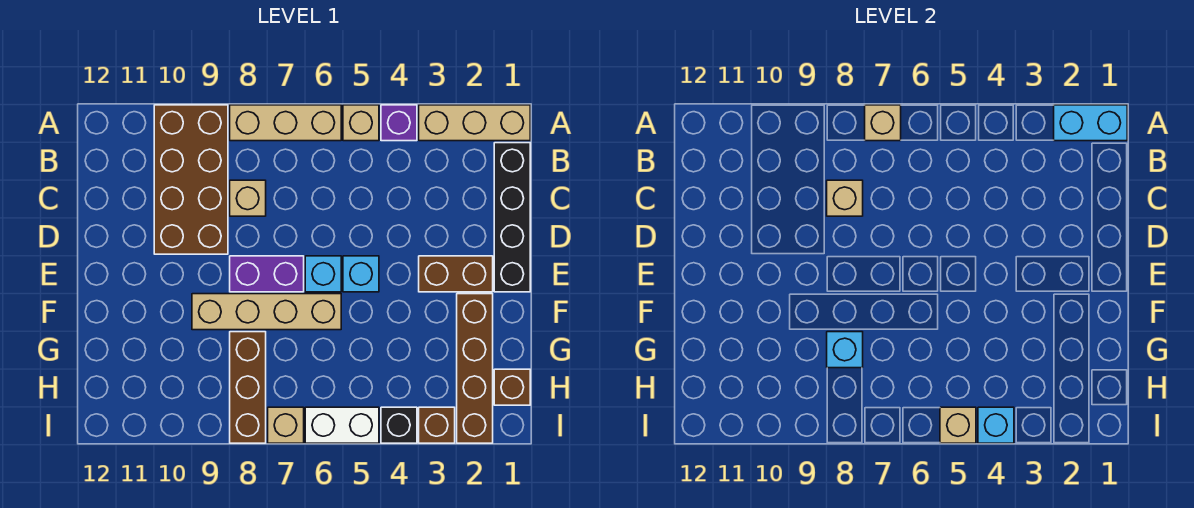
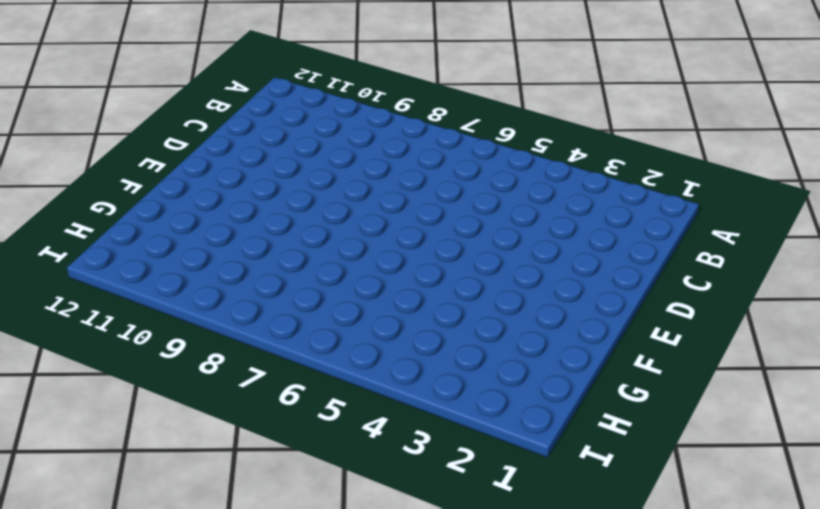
none -> tan brick A1:A3 level 1
none -> purple brick A4 level 1
none -> tan brick A5 level 1

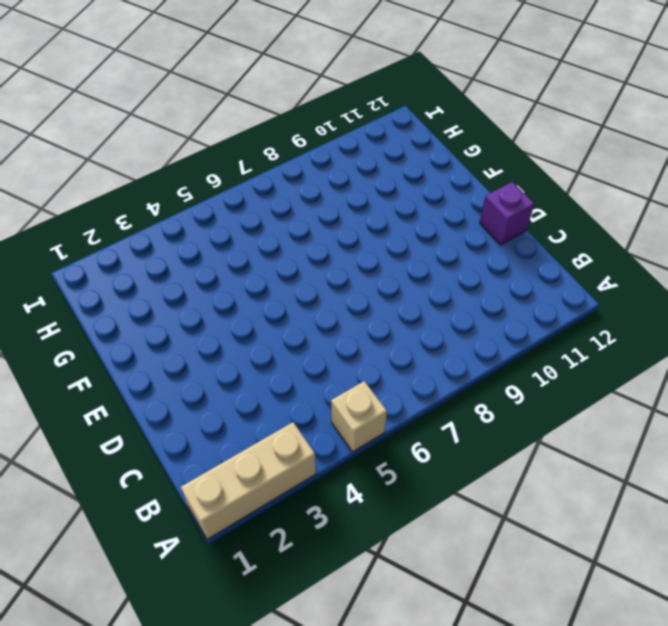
purple brick D12 level 1 -> purple brick A4 level 1
none -> tan brick A6:A8 level 1
none -> brown brick A9:D10 level 1
none -> black brick B1:E1 level 1

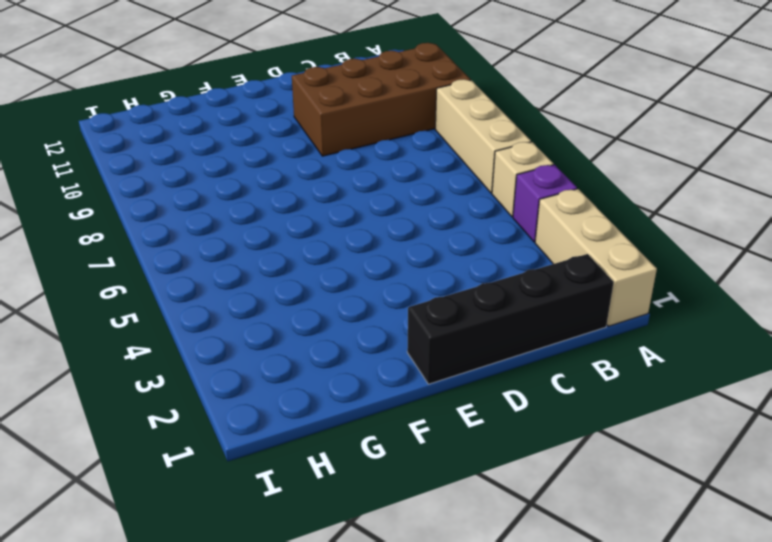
none -> tan brick C8 level 1
none -> brown brick E2:E3 level 1
none -> cyan brick E5 level 1

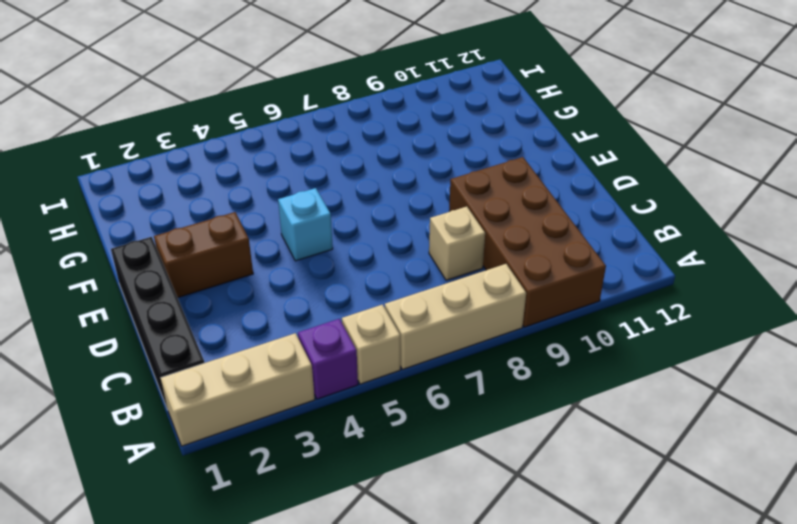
none -> cyan brick E6 level 1
none -> purple brick E7:E8 level 1
none -> brown brick F2:I2 level 1

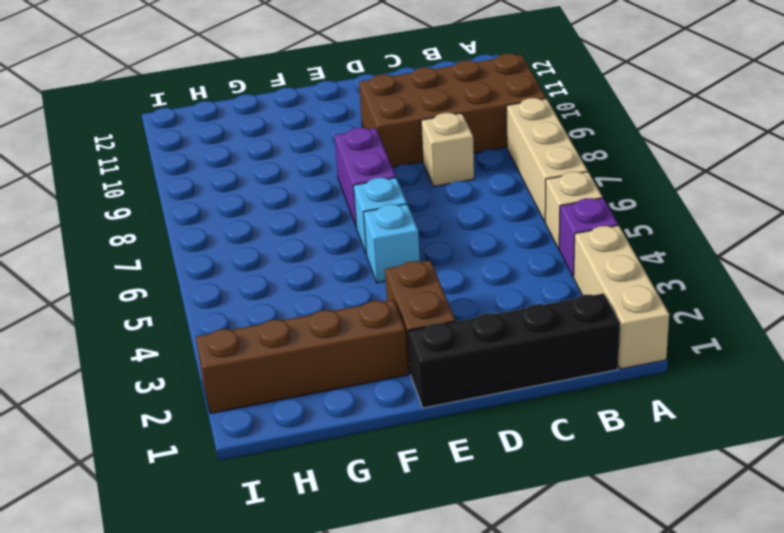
none -> tan brick F6:F9 level 1
none -> brown brick G8:I8 level 1
none -> brown brick H1 level 1

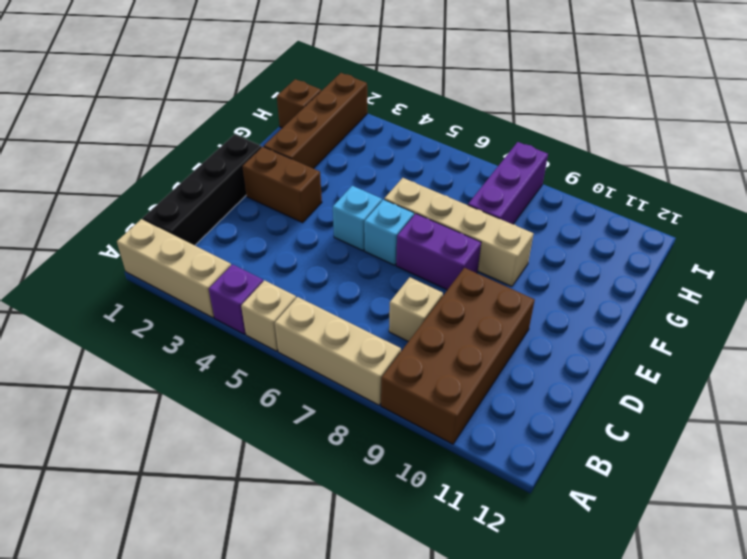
purple brick G8:I8 level 1 -> brown brick G8:I8 level 1
none -> brown brick I3 level 1
none -> black brick I4 level 1
none -> white brick I5:I6 level 1

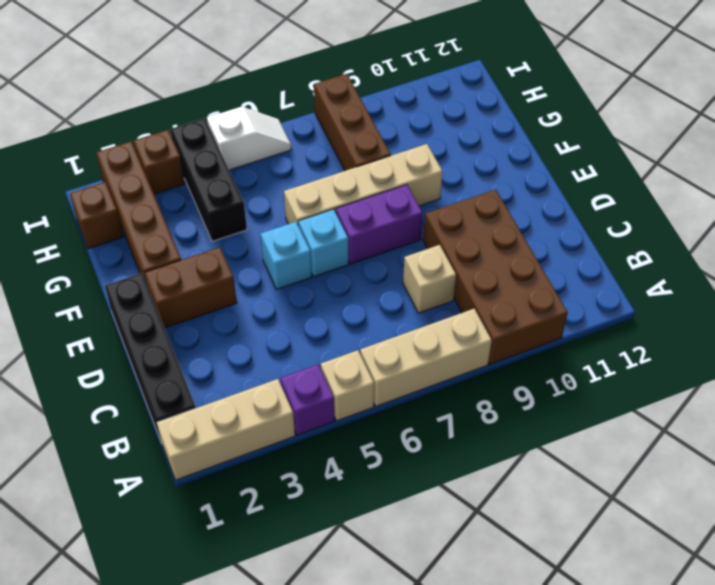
black brick G4:I4 level 1 -> black brick I4 level 1
white slope I5:I6 level 1 top 5 -> white brick I5:I6 level 1
none -> tan brick I7 level 1
none -> cyan brick A1:A2 level 2
none -> tan brick A7 level 2

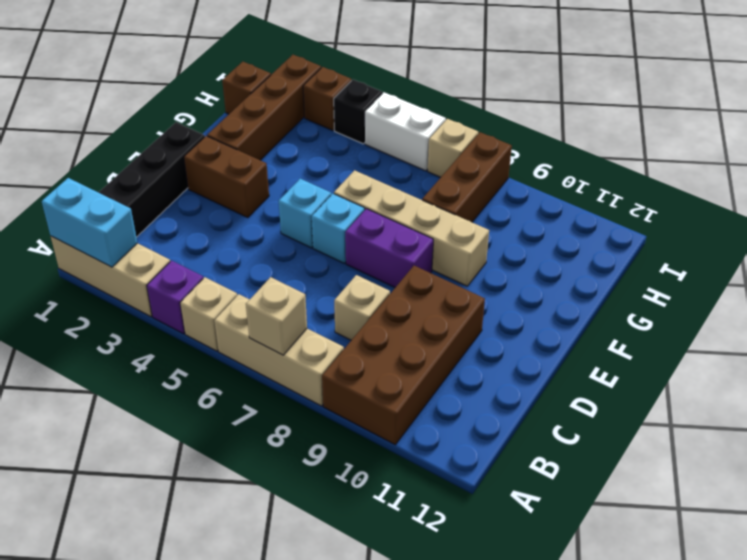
none -> tan brick C8 level 2
none -> cyan brick G8 level 2
none -> cyan brick I4 level 2

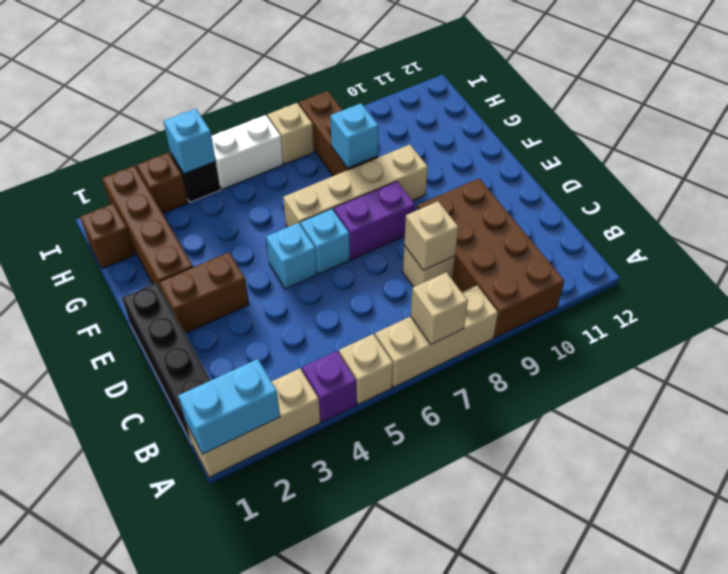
none -> tan brick I5 level 2

